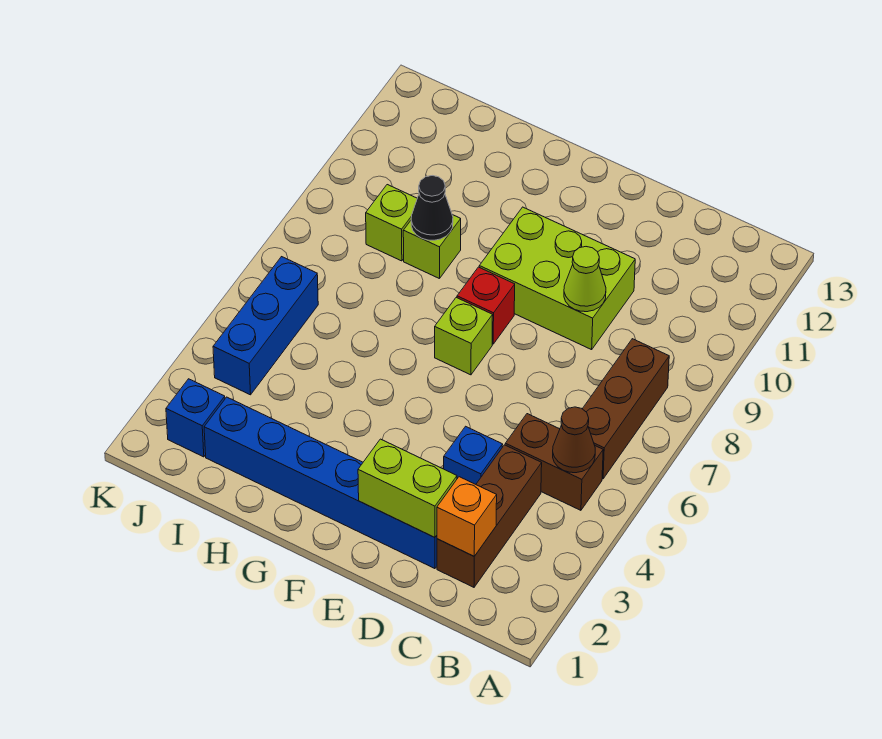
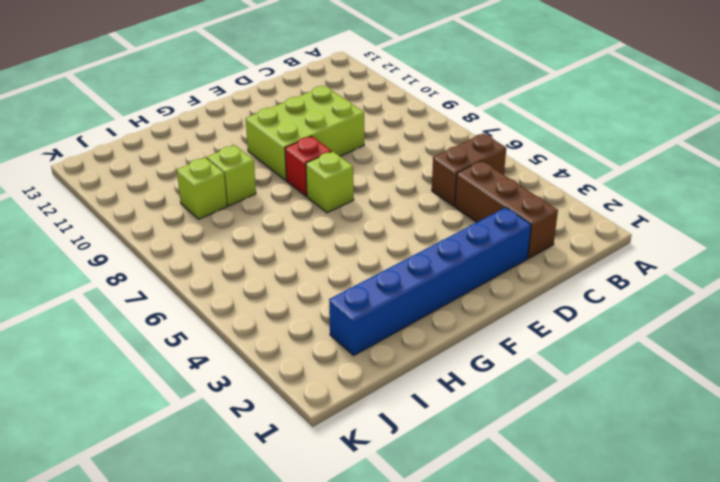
none -> brown brick B6:B8 level 1
none -> blue brick D4 level 1
none -> blue brick J2 level 1

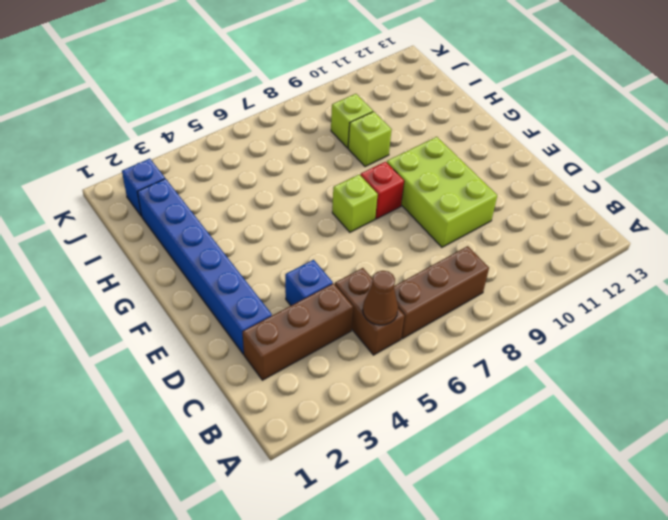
none -> blue brick J4:J6 level 1
none -> orange brick C2 level 2
none -> lime brick D2:E2 level 2

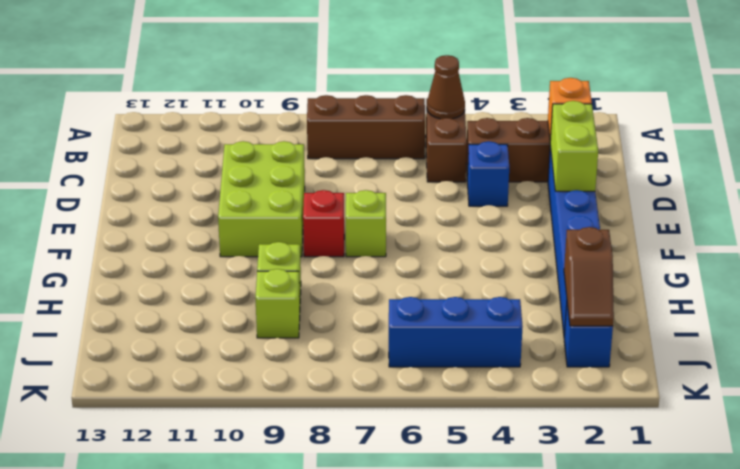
brown slope I2:J2 level 2 top I -> none
none -> lime cone D9 level 2
none -> black cone H9 level 2

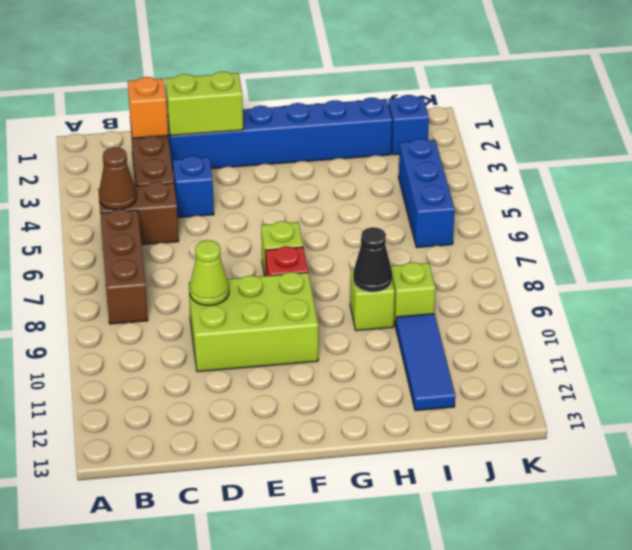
blue tile I10:I12 level 1 -> none

